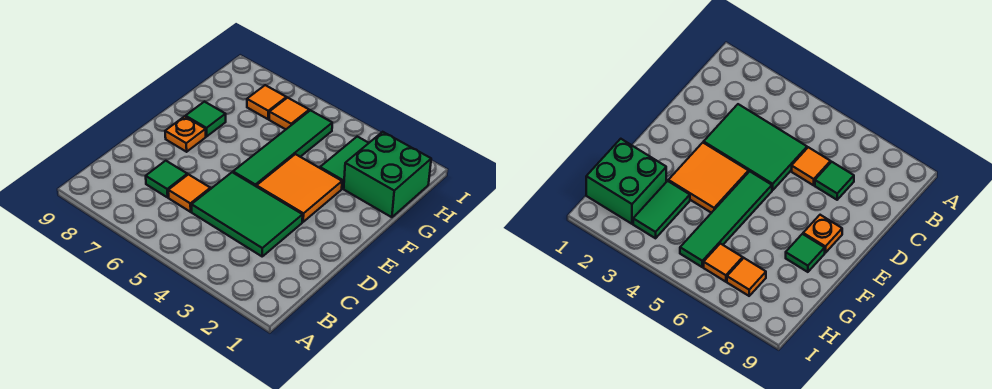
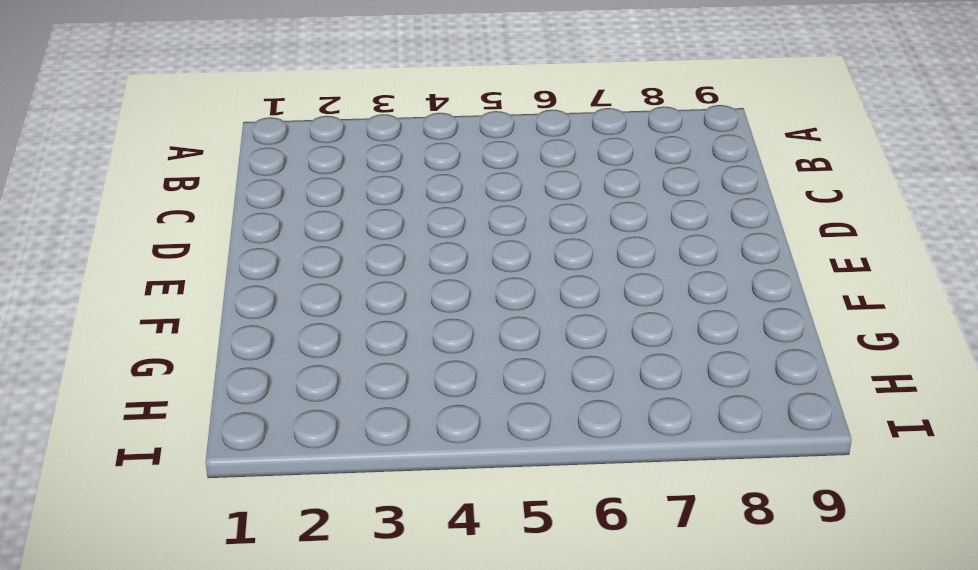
none -> green tile C3:D5 level 1
none -> orange tile C6 level 1

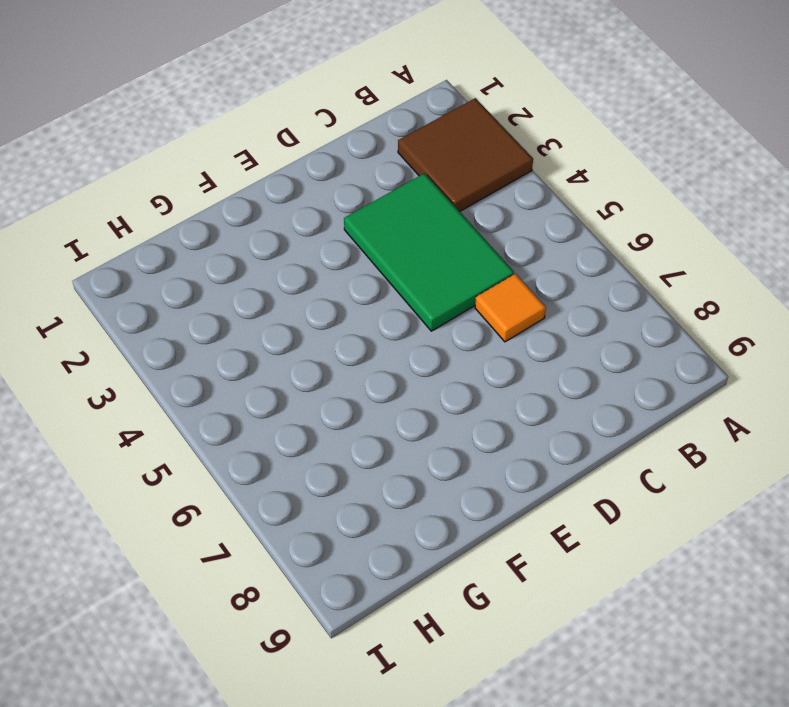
brown tile A2:B3 level 1 -> none
none -> green tile C7 level 1
none -> orange tile E3:F4 level 1

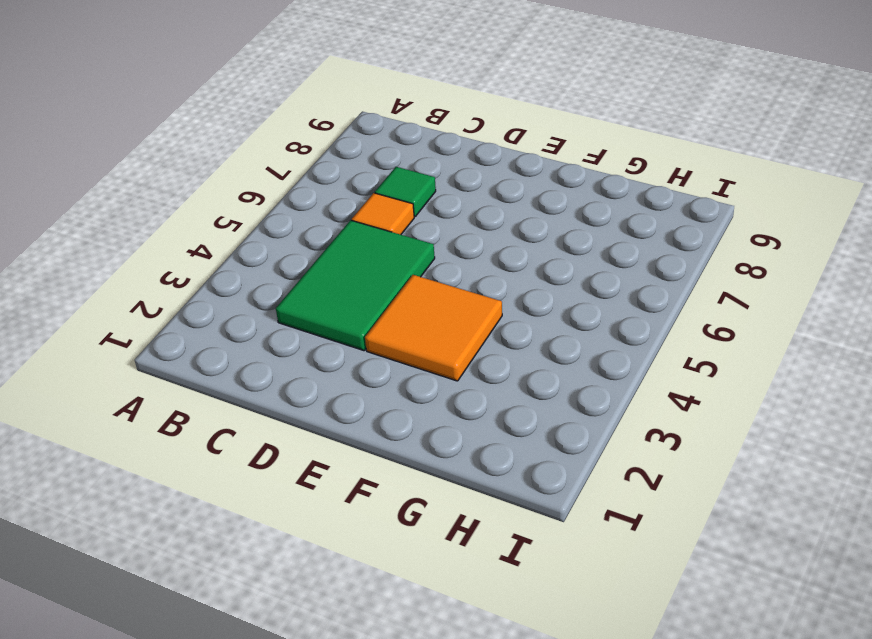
none -> green tile E5:H5 level 1
none -> orange plate E8 level 1

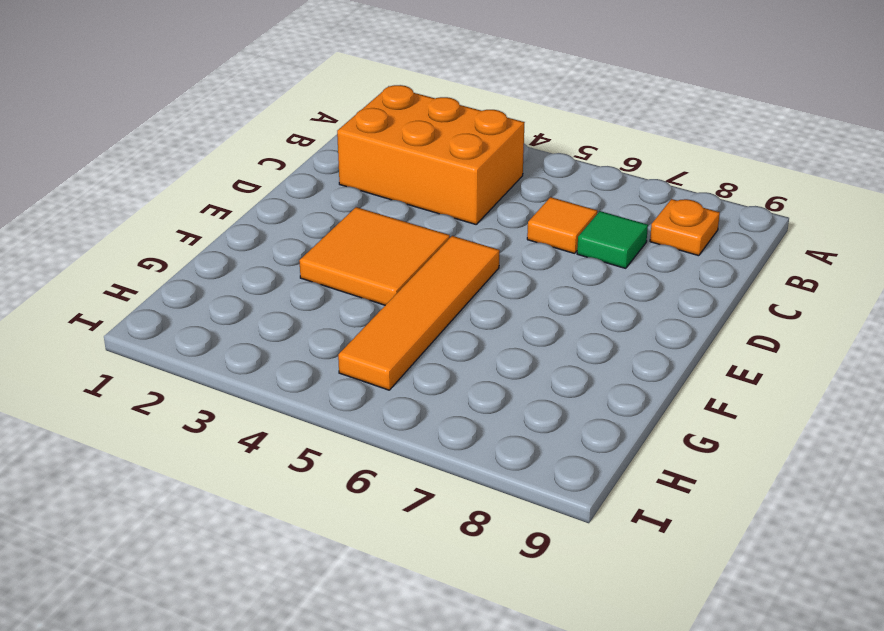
orange brick B2:C4 level 1 -> green tile C3:D5 level 1
orange plate B8 level 1 -> orange plate E8 level 1
orange tile E5:H5 level 1 -> green tile E5:H5 level 1
none -> green tile F8 level 1
none -> green brick G1:H2 level 1

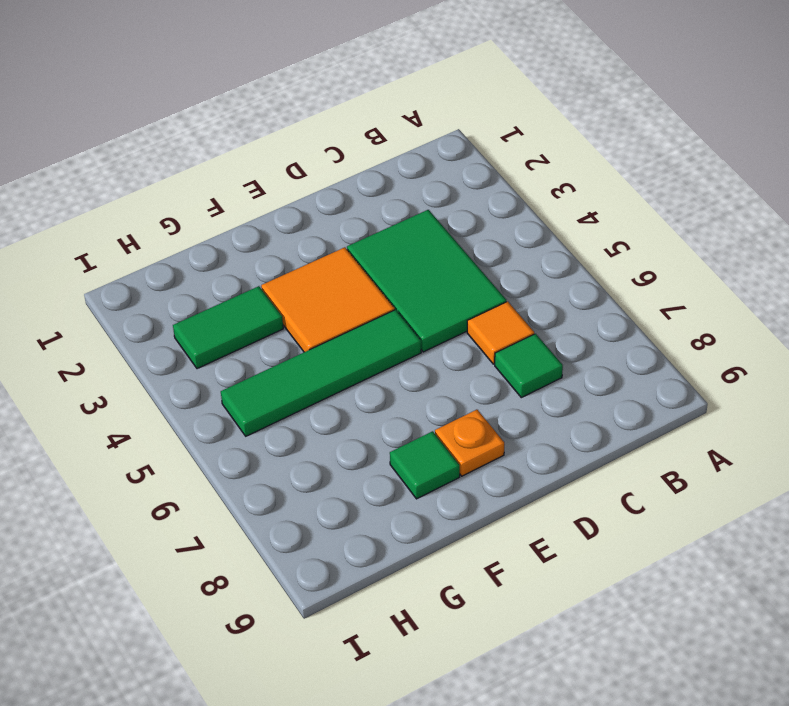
none -> green brick G1:H2 level 1
none -> orange tile H6 level 1

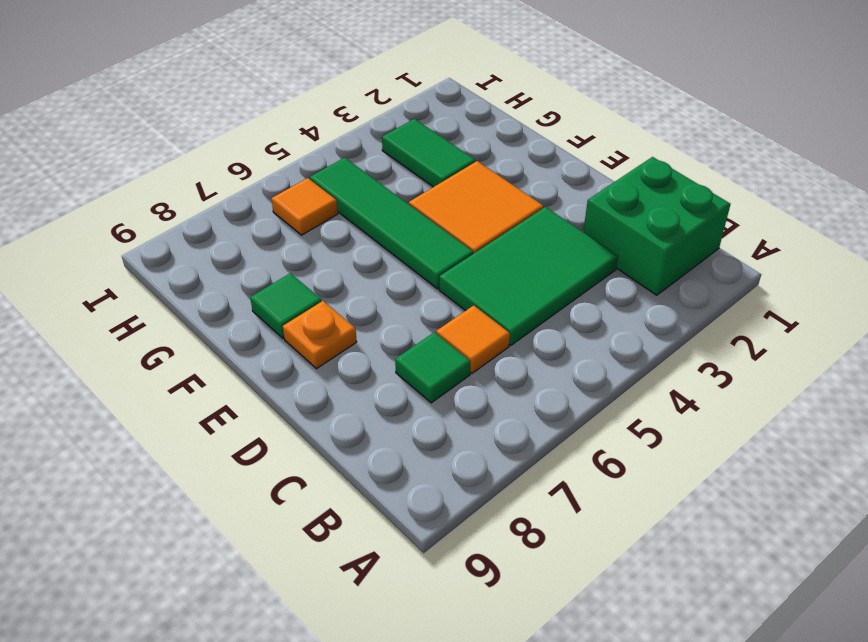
green brick B1:C2 level 1 -> green brick G1:H2 level 1
none -> orange tile H7 level 1

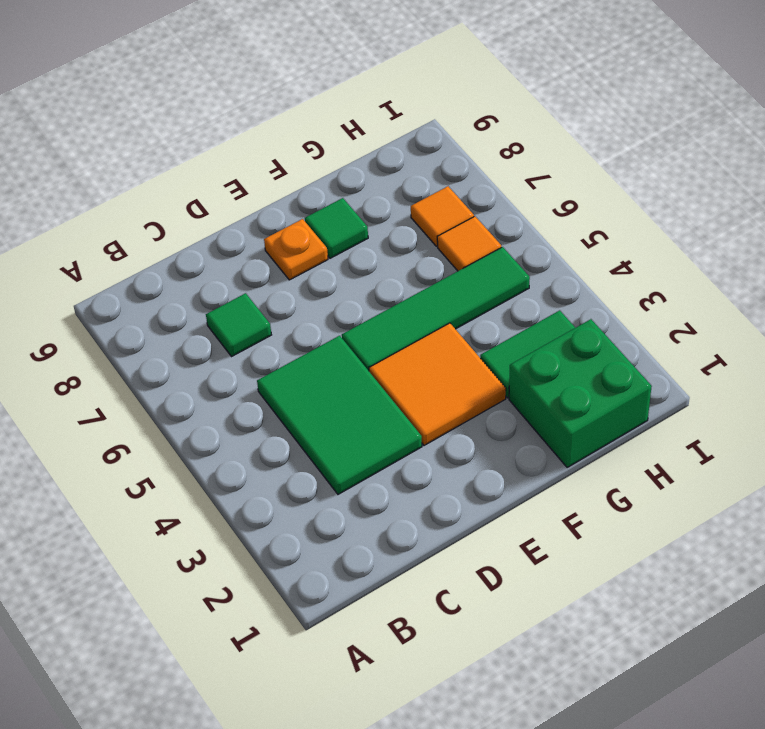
none -> orange tile C6 level 1

